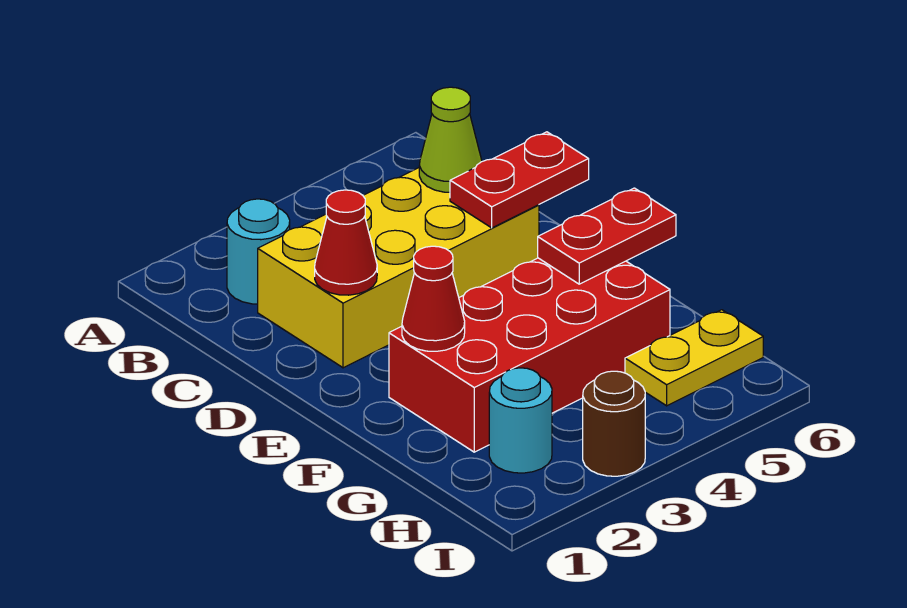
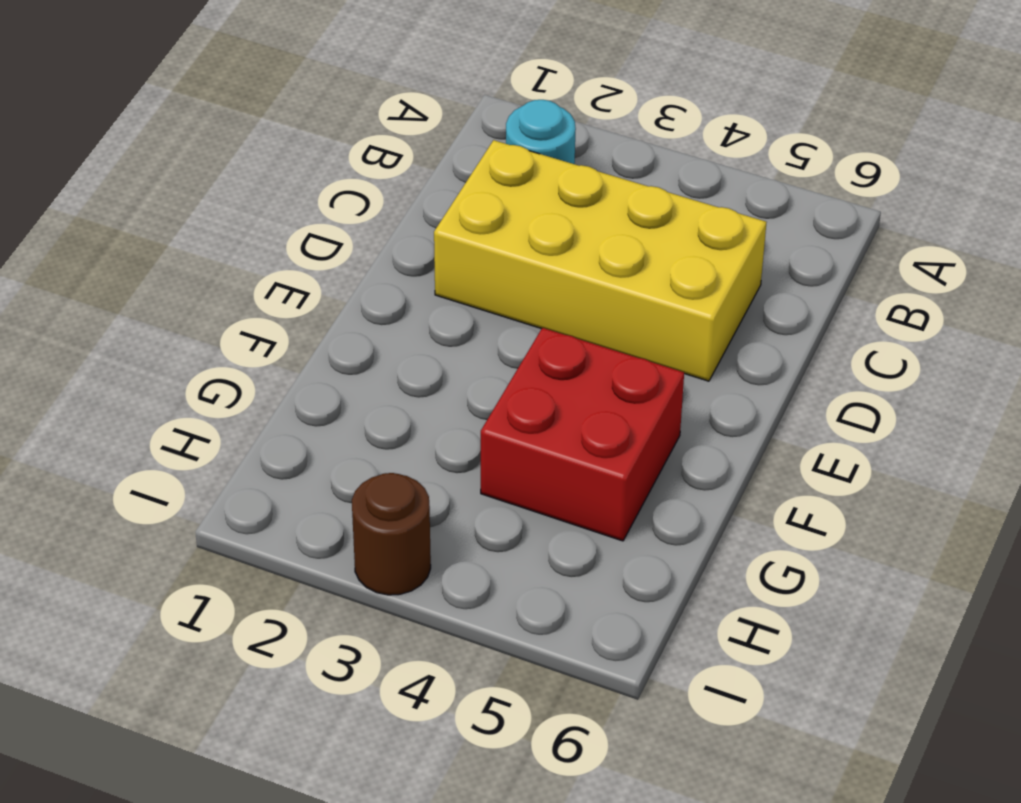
red brick F4:G5 level 1 -> red brick F2:G5 level 1
none -> cyan round brick H2 level 1
none -> yellow plate H5:H6 level 1

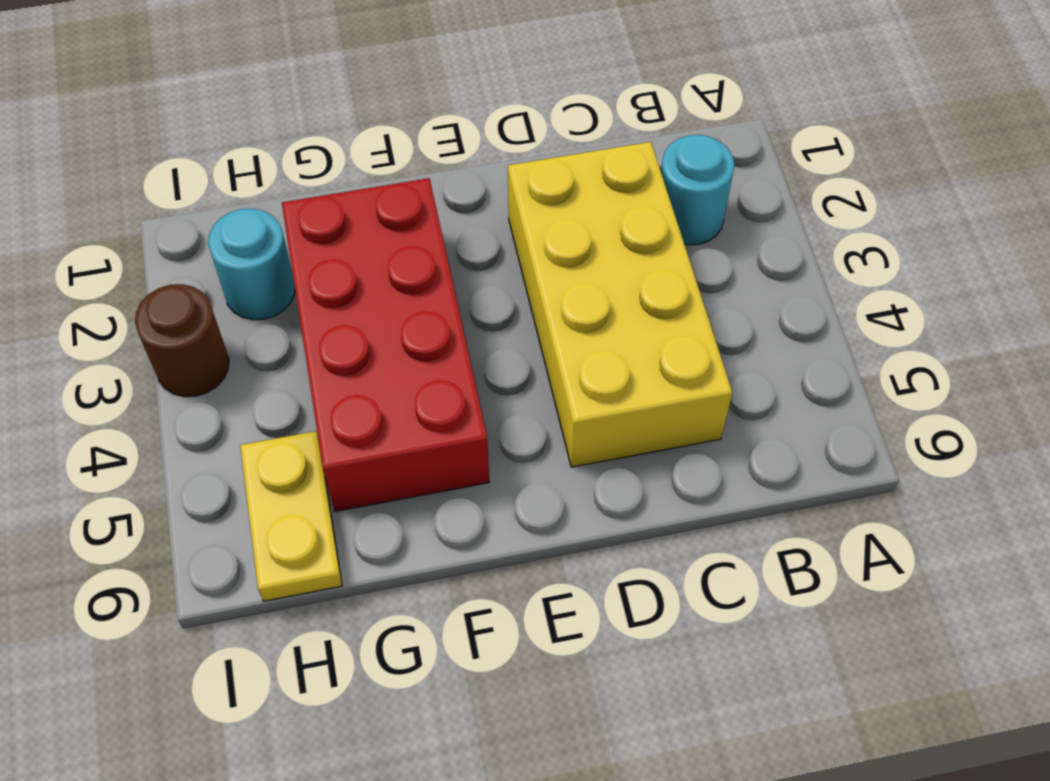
none -> lime cone C5 level 2
none -> red cone D2 level 2

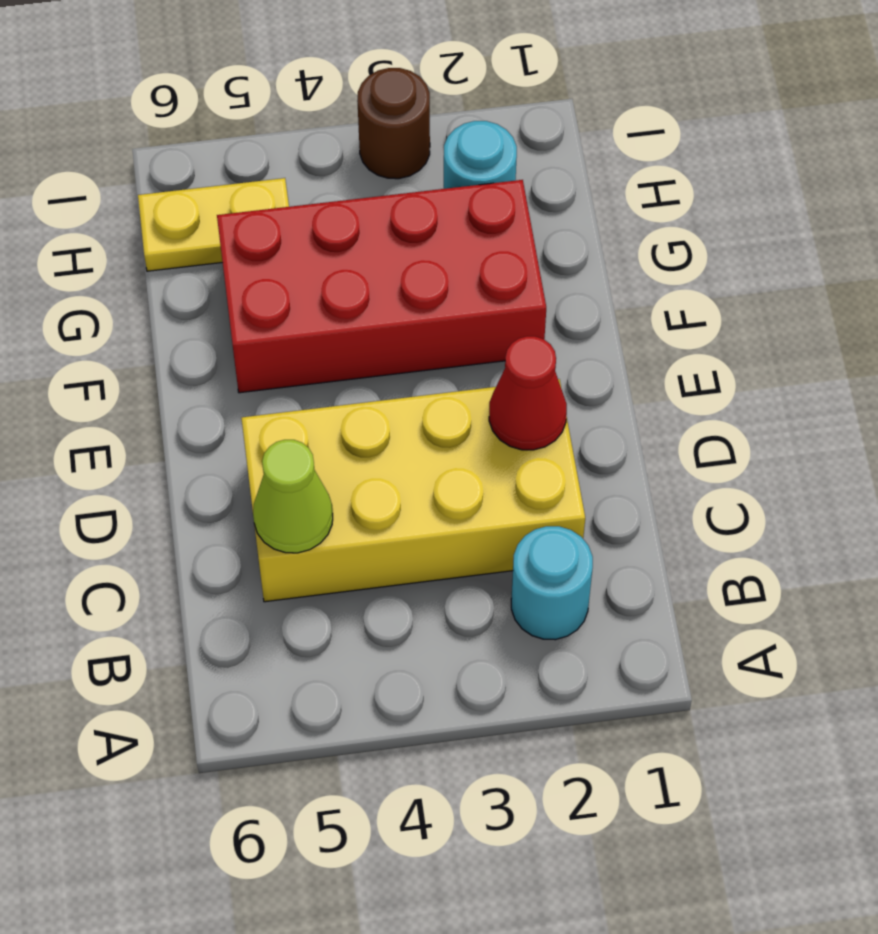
none -> red plate D5:D6 level 2
none -> red cone F2 level 2

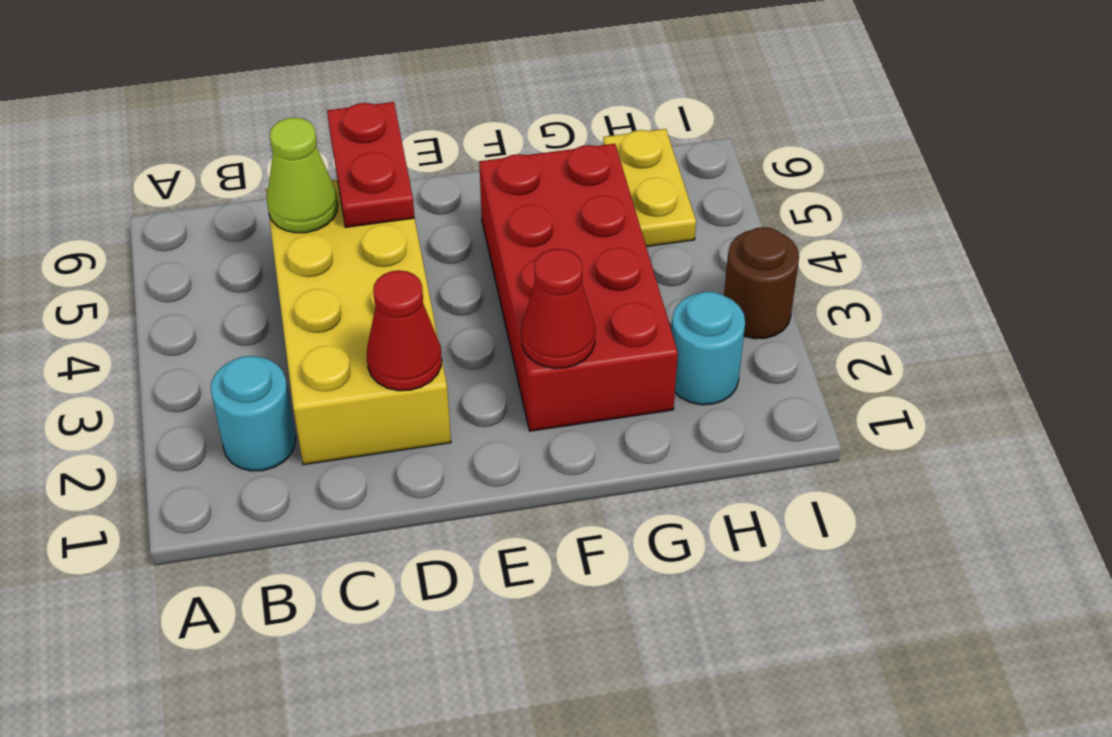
none -> red plate F5:F6 level 2

